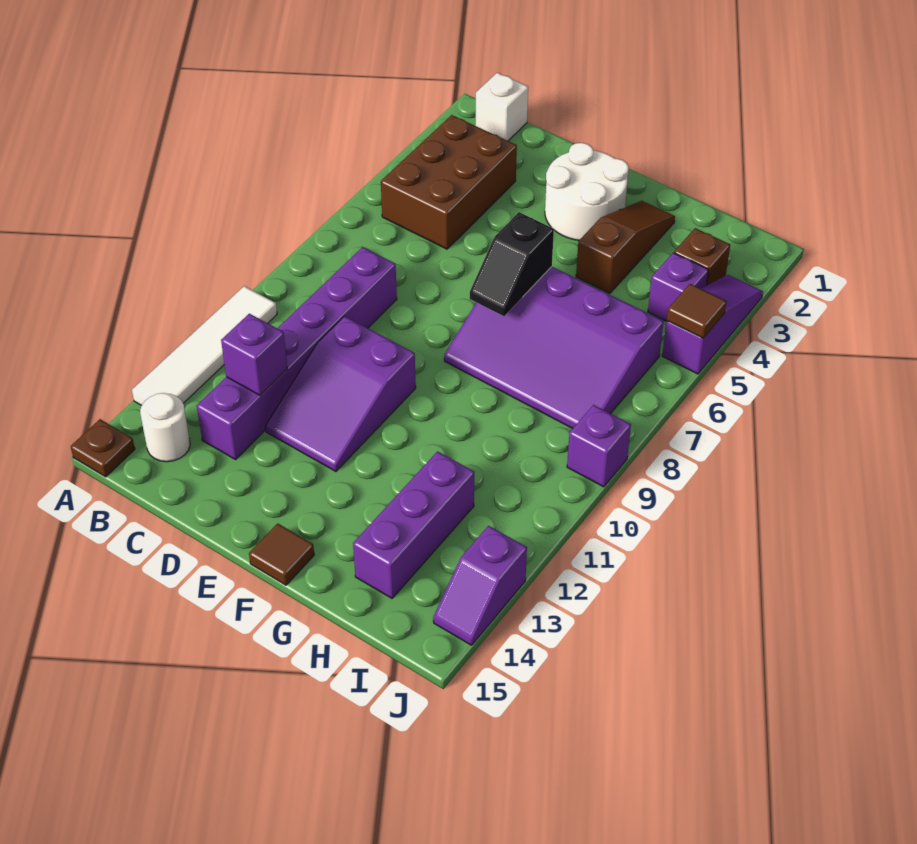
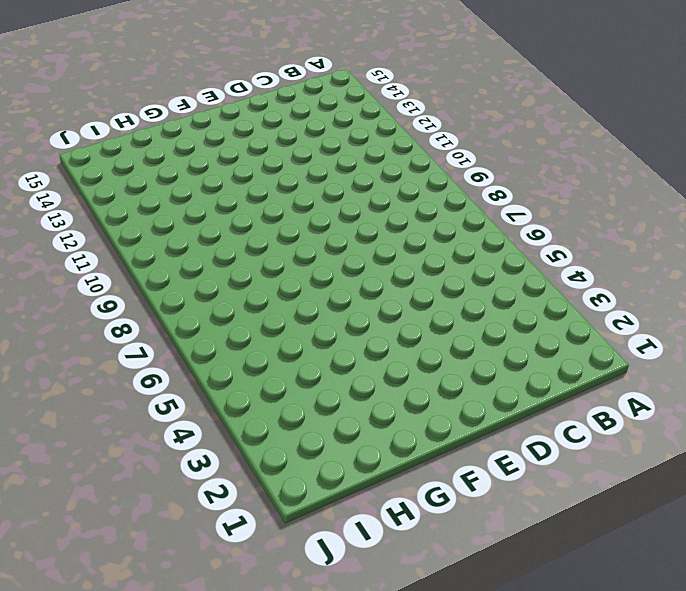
none -> white tile A10:A13 level 1
none -> brown plate A15 level 1
none -> white brick B1 level 1

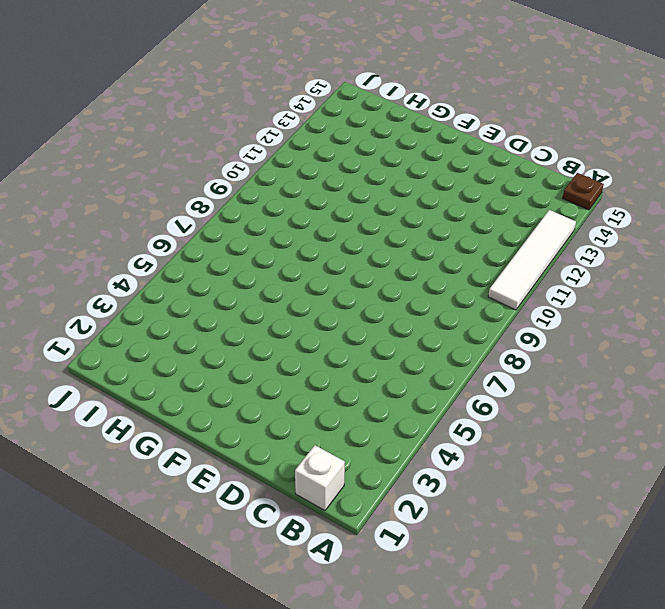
none -> brown brick B3:C5 level 1
none -> white round brick B14 level 1
none -> purple brick C8:C13 level 1

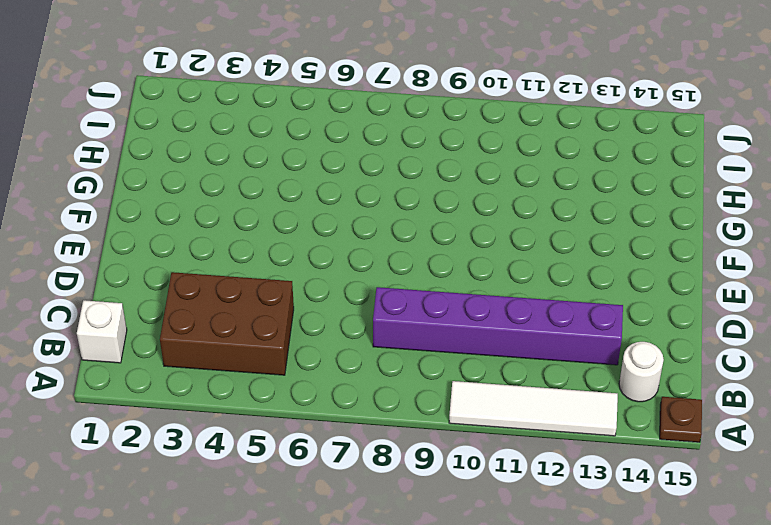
none -> purple slope D10:E12 level 1 top 10
none -> white round brick E2:F3 level 1
none -> purple slope F6:I8 level 1 top 6

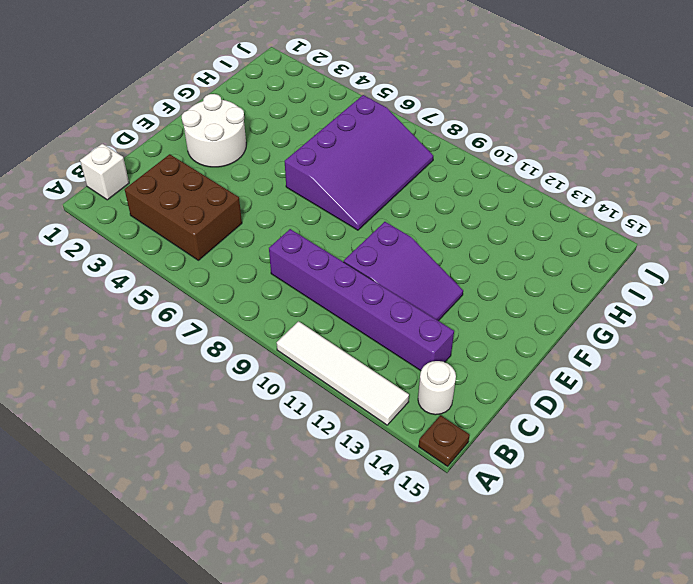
none -> brown tile F15 level 1
none -> brown slope G2:G4 level 1 top 4
none -> purple brick H12:H14 level 1

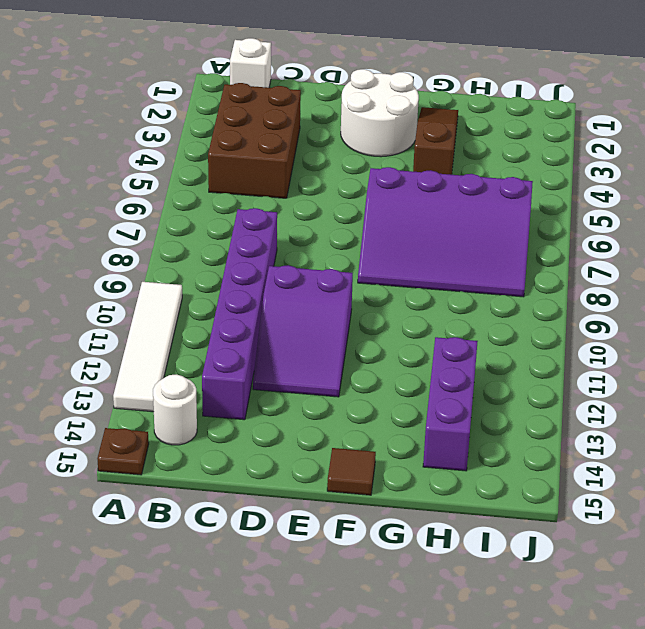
none -> brown brick I3 level 1
none -> purple brick I4 level 1
none -> purple slope J3:J5 level 1 top 5

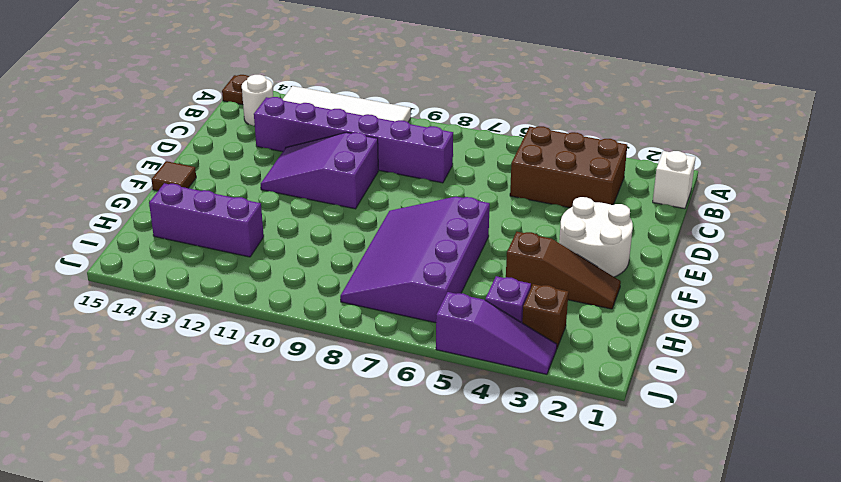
none -> purple brick J9 level 1
none -> purple slope J13:J14 level 1 top 13
none -> purple brick C12 level 2

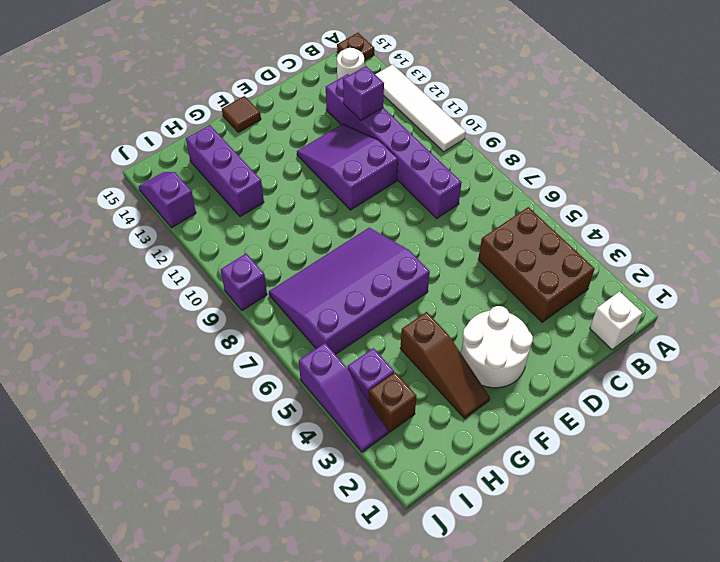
none -> black slope F6:F7 level 2 top 6
none -> brown tile J5 level 2

